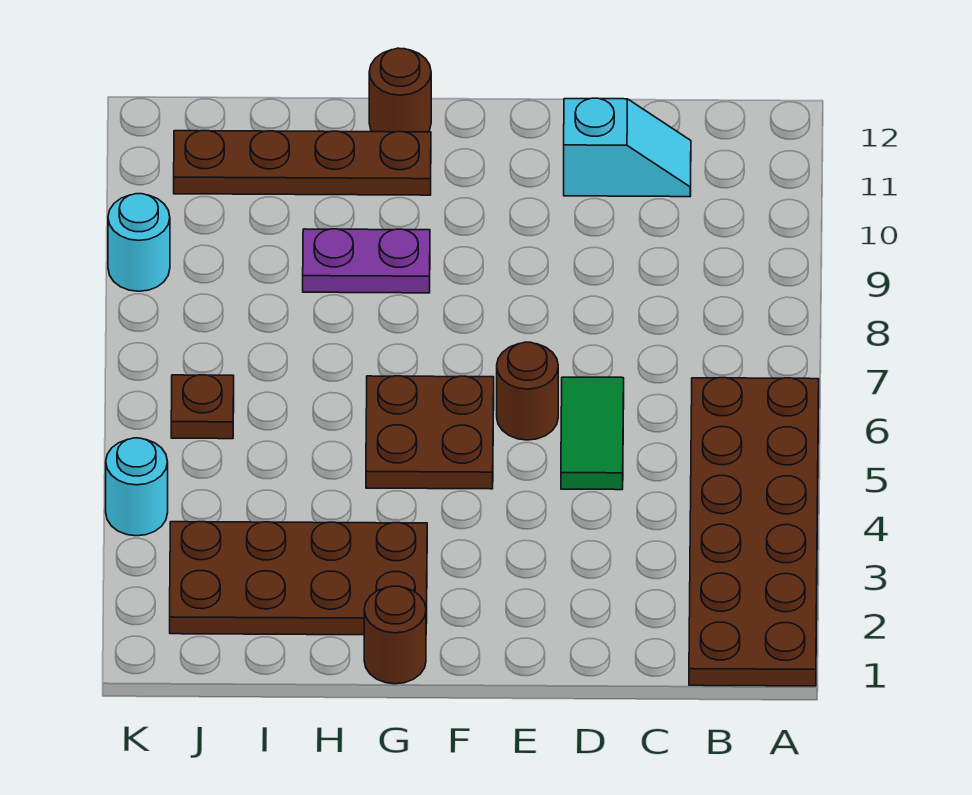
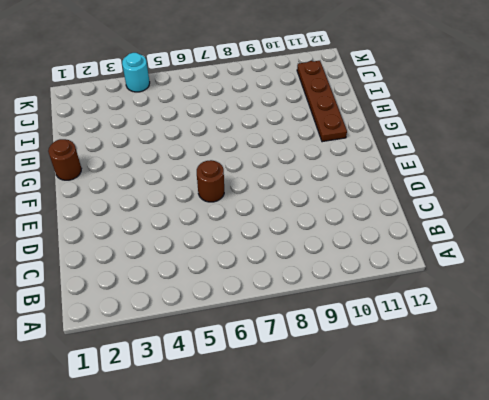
none -> brown plate A1:B6 level 1
none -> cyan slope C11:D11 level 1 top D
none -> green tile D5:D6 level 1

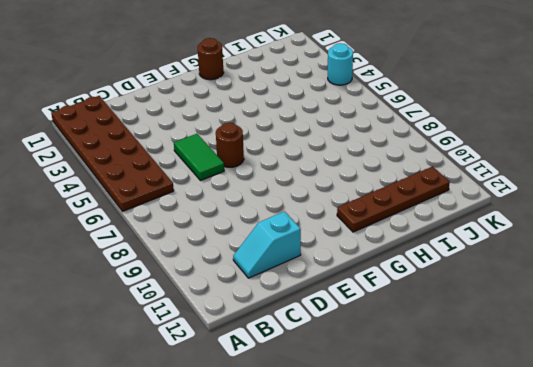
none -> brown plate F5:G6 level 1
none -> brown plate G2:J3 level 1
none -> purple plate G9:H9 level 1

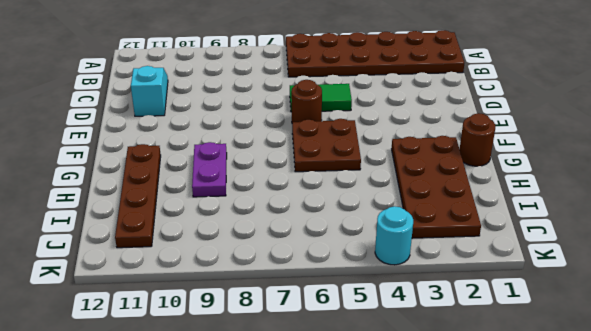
none -> brown round brick G12 level 1
none -> brown plate J6 level 1
none -> cyan round brick K9 level 1

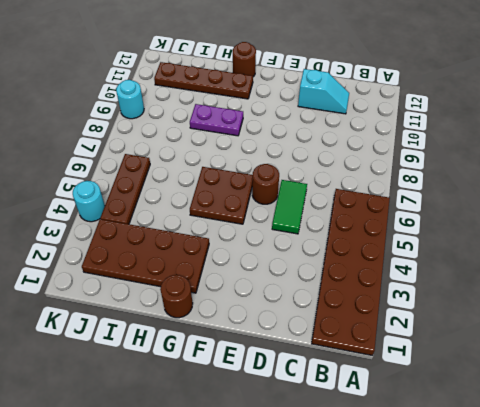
brown plate J4:J6 level 1 -> brown plate J6 level 1

